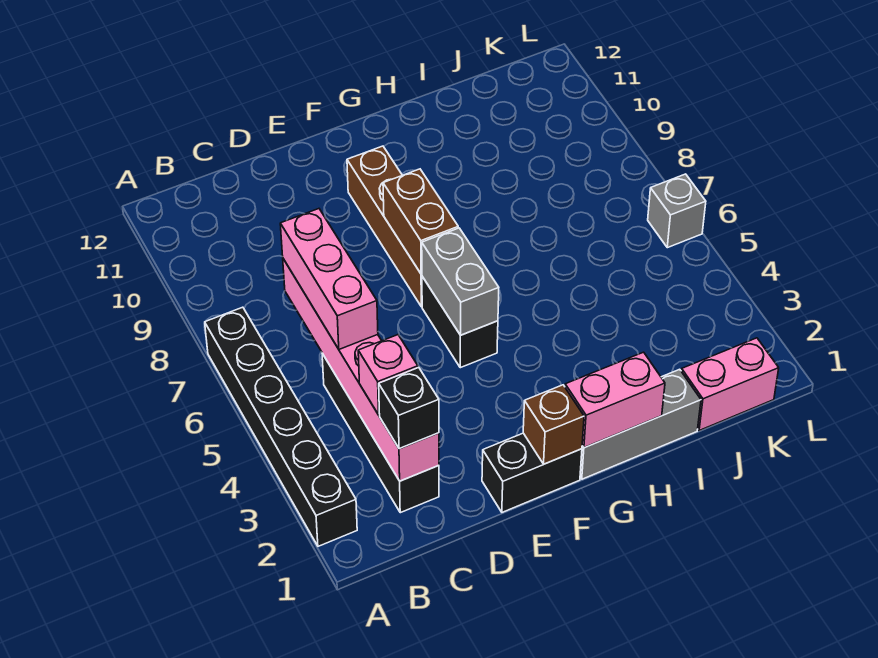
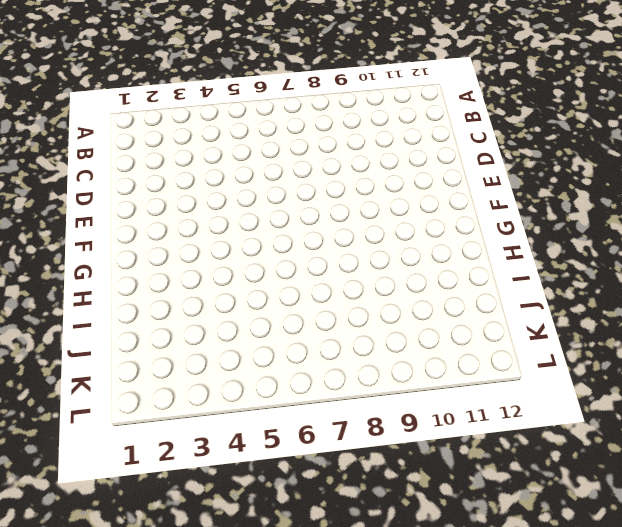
none -> black brick A2:A7 level 1
none -> black brick C2:C5 level 1
none -> black brick E1:F1 level 1

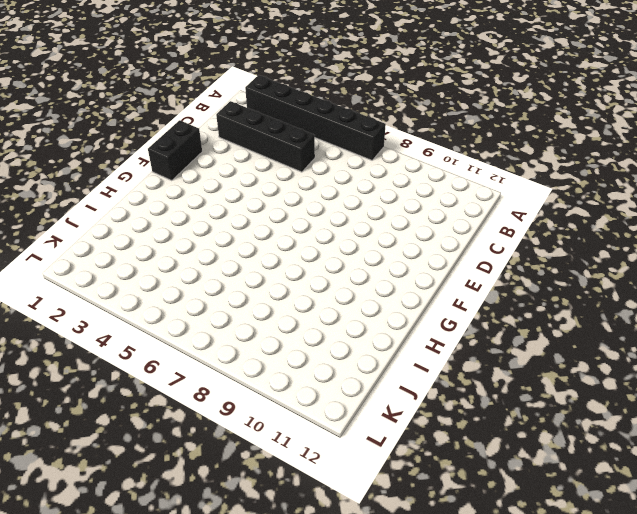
none -> black brick F5:F6 level 1
none -> brown brick F7:F10 level 1
none -> grey brick G1:I1 level 1

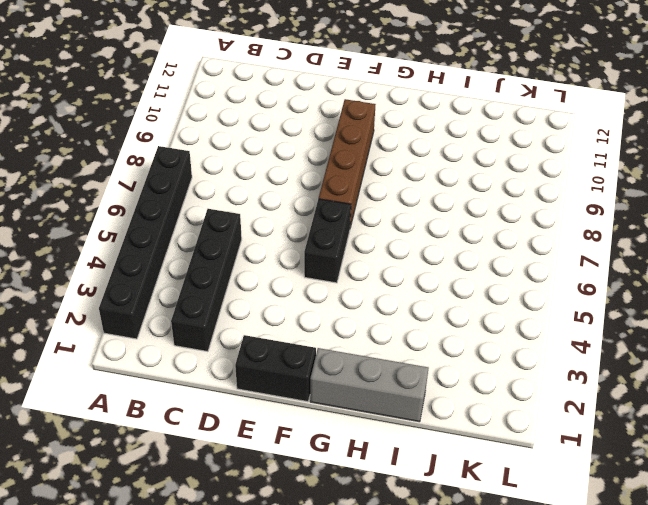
none -> pink brick J1:K1 level 1
none -> grey brick L6 level 1
none -> pink brick C2:C7 level 2

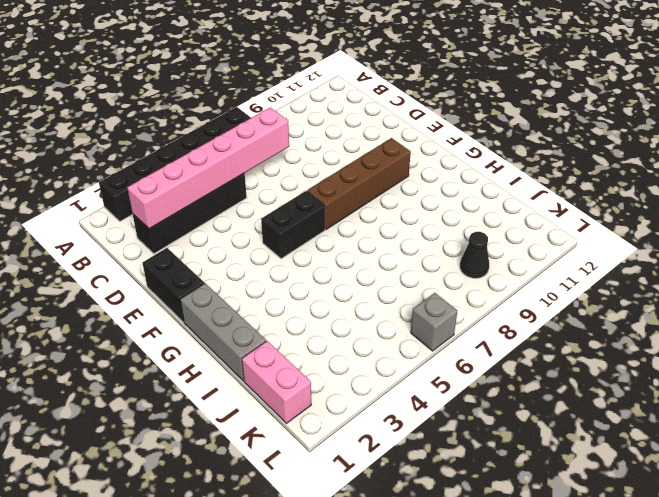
black cone K9 level 1 -> none
none -> brown brick F1 level 2
none -> grey brick F5:F6 level 2
none -> brown brick F7:F8 level 2

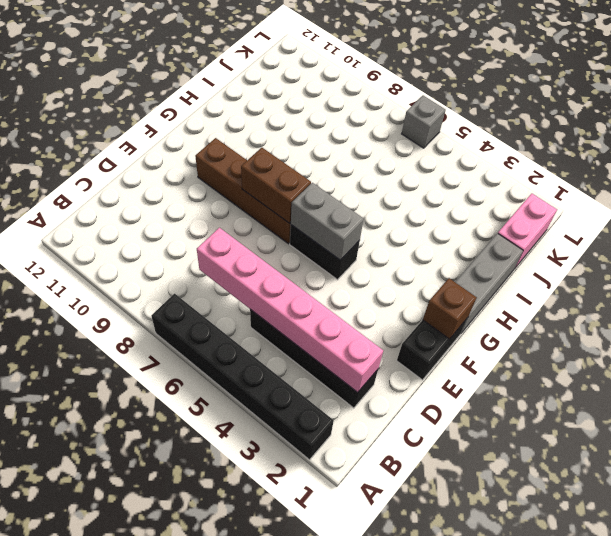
none -> pink brick G1:H1 level 2
none -> black brick C2 level 3
none -> pink brick C3 level 3

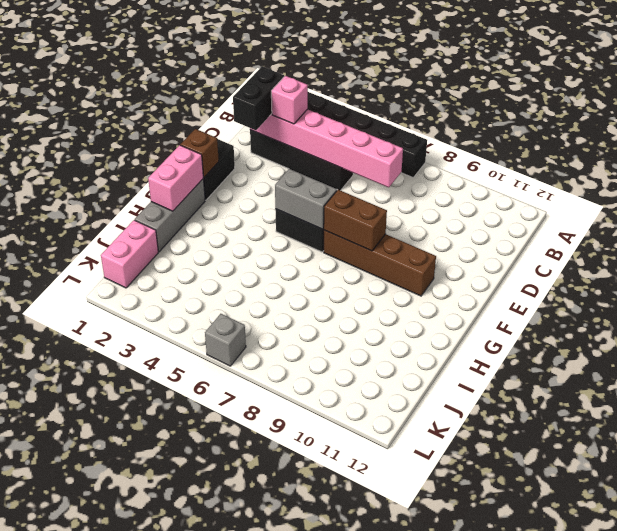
black brick C2:D2 level 3 -> black brick C2 level 3
none -> pink brick C5:C7 level 3

